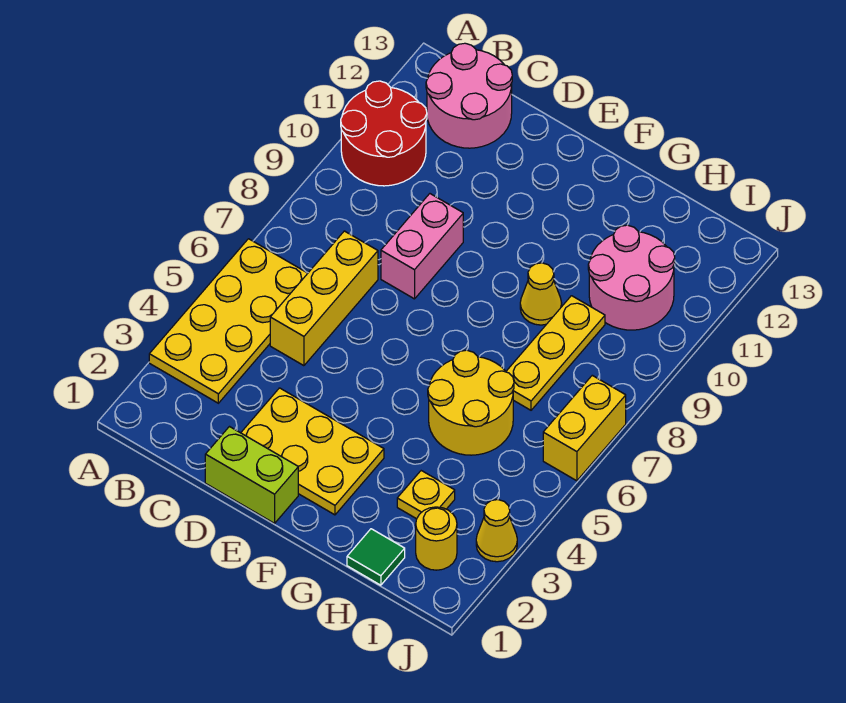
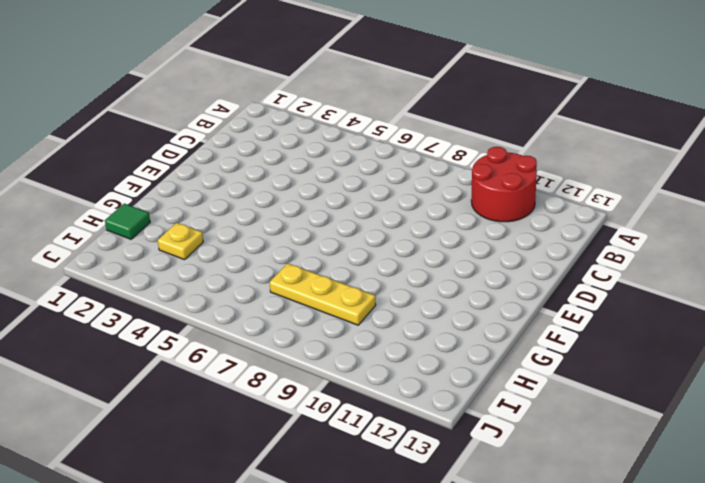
none -> yellow plate A3:B6 level 1
none -> pink round brick B12:C13 level 1
none -> yellow brick C5:C7 level 1

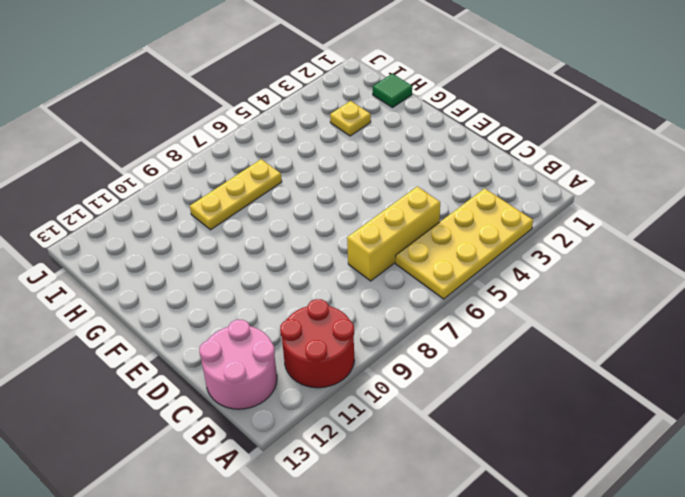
none -> lime brick D1:E1 level 1
none -> yellow plate D2:F3 level 1
none -> pink brick D8:D9 level 1

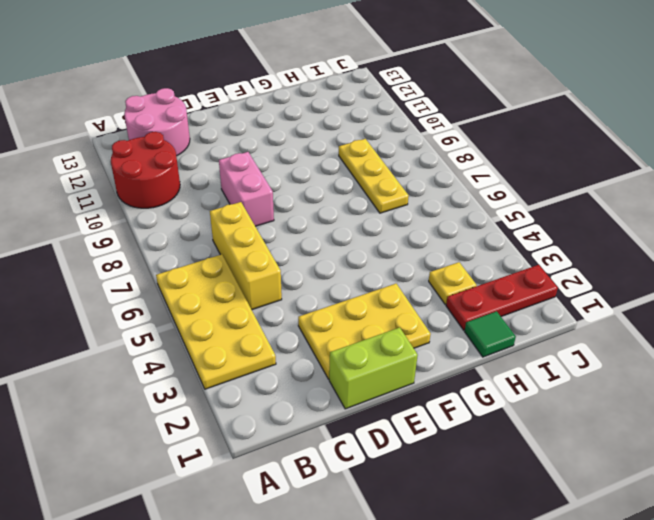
red plate H2:J2 level 1 -> yellow round brick I2 level 1
none -> yellow round brick G5:H6 level 1
none -> yellow cone G9 level 1
none -> pink round brick H10:I11 level 1

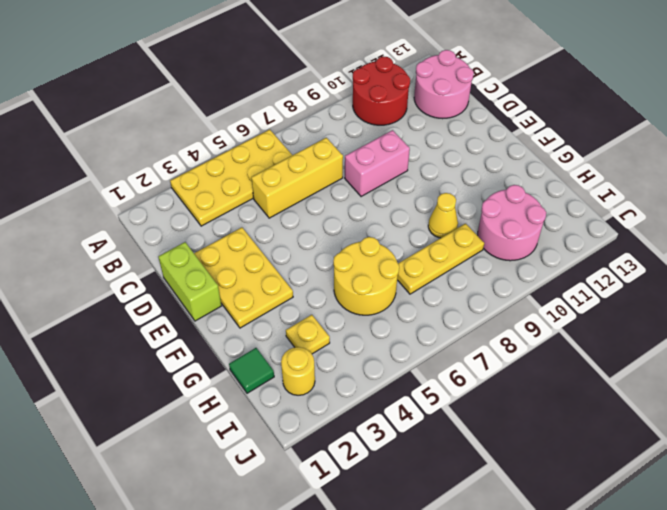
none -> yellow cone J3 level 1
none -> yellow brick J6:J7 level 1

